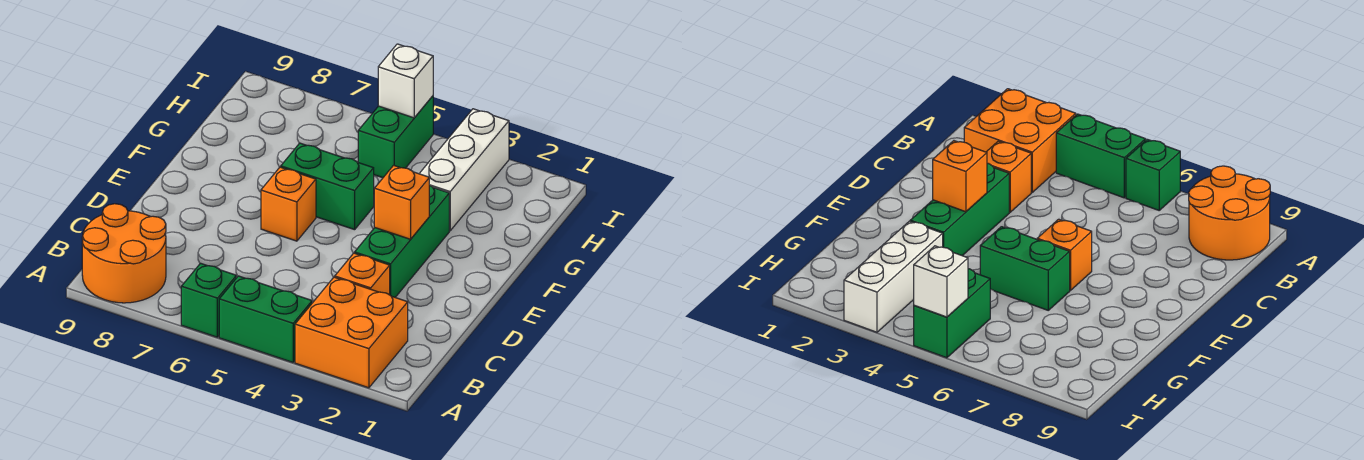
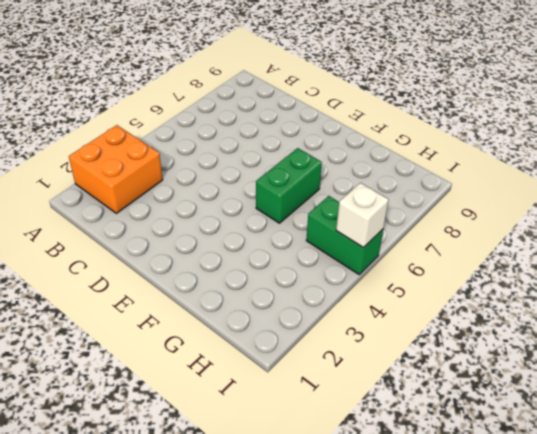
none -> green brick A4:A5 level 1
none -> green brick A6 level 1
none -> orange round brick A8:B9 level 1

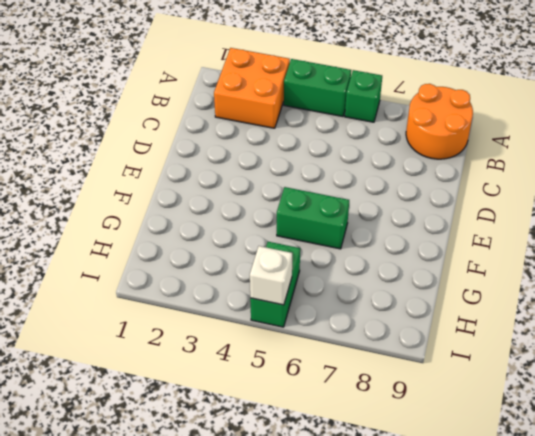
none -> orange brick C3 level 1
none -> green brick D3:F3 level 1
none -> orange brick E6 level 1

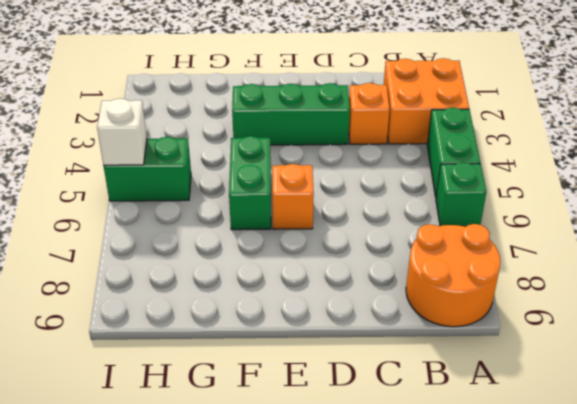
none -> white brick G3:I3 level 1
none -> orange brick E3 level 2

